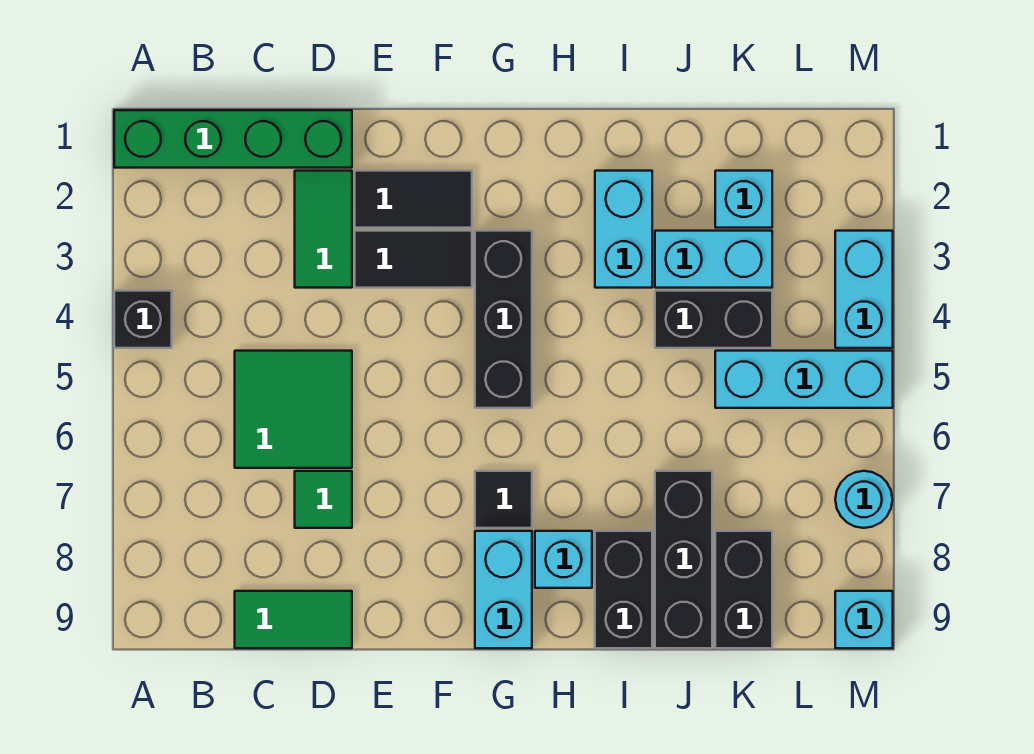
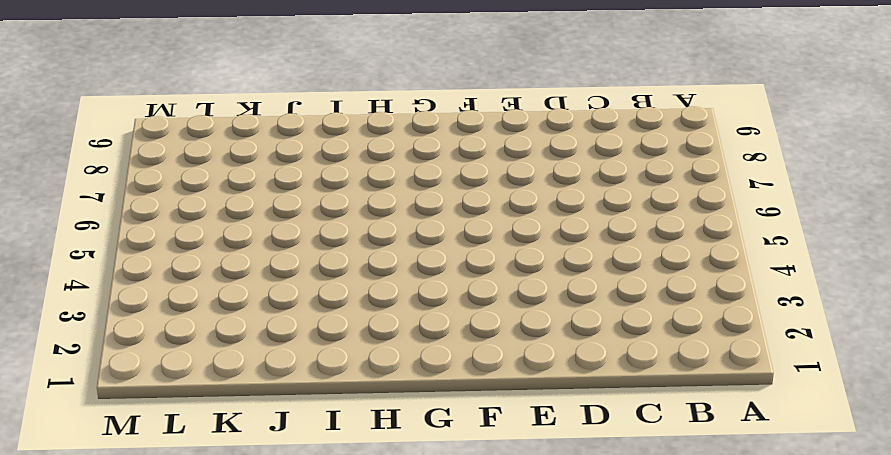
none -> green brick A1:D1 level 1
none -> black brick A4 level 1
none -> green tile C5:D6 level 1

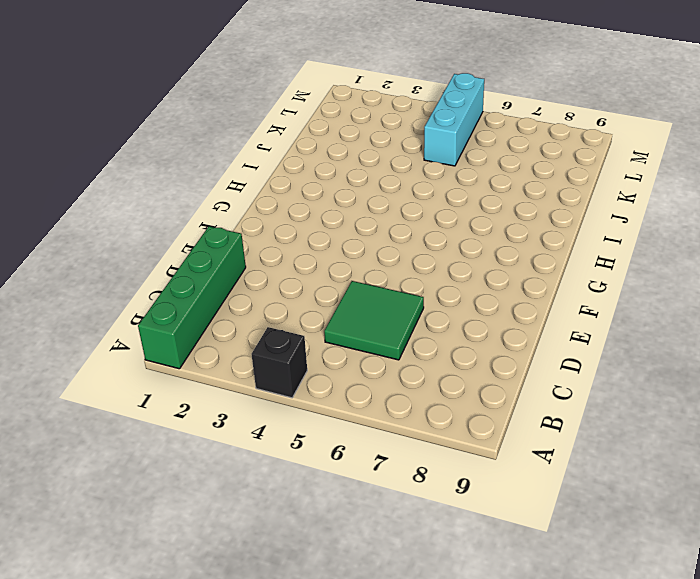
none -> green tile C9:D9 level 1
none -> green tile D2:D3 level 1
none -> green tile D7 level 1

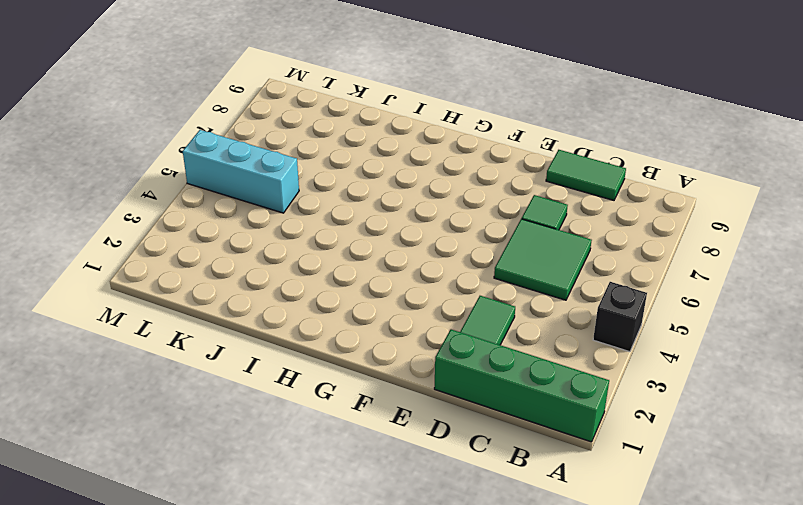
none -> black tile E2:F2 level 1
none -> black tile E3:F3 level 1
none -> black brick G3:G5 level 1

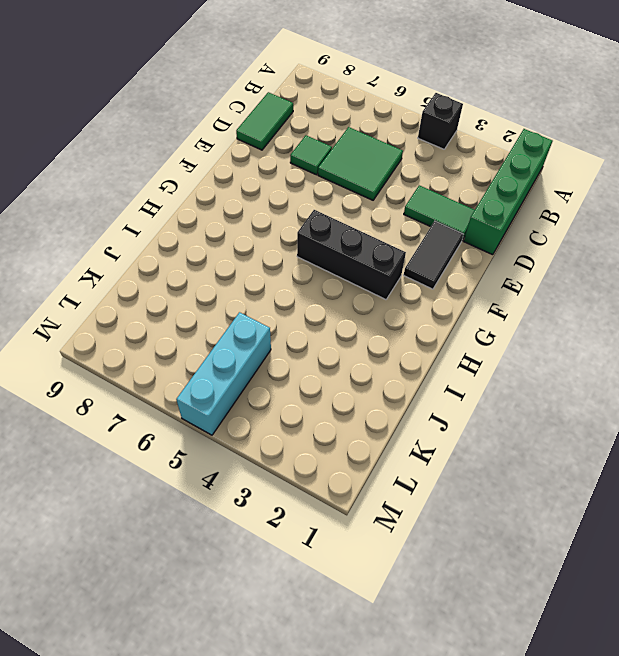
none -> black tile E3:F3 level 1
none -> black tile G7 level 1
none -> cyan brick G8:G9 level 1

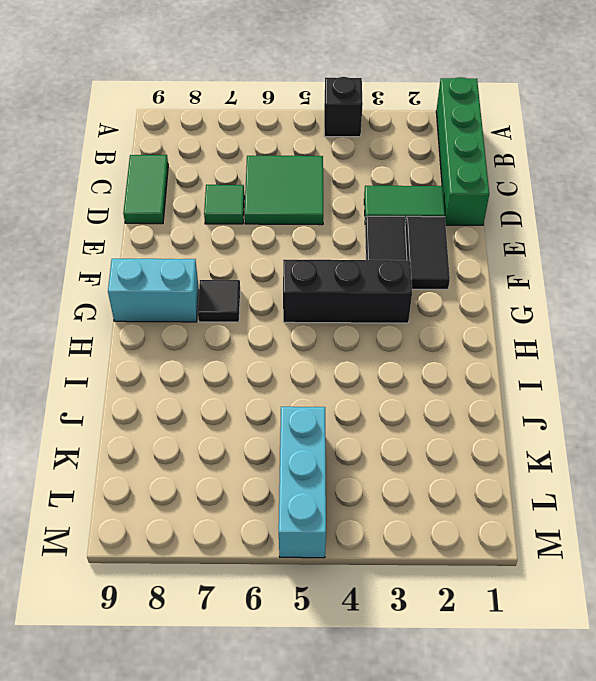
none -> cyan brick H8 level 1
none -> cyan brick I2:I3 level 1
none -> black brick I8:I9 level 1

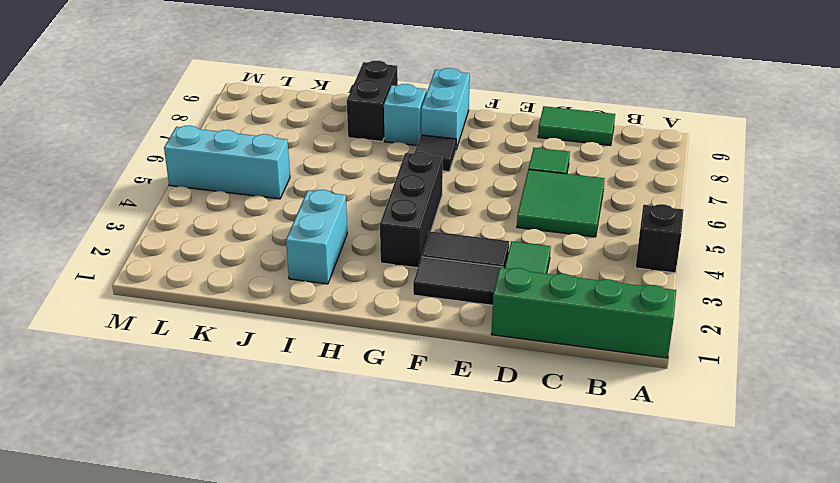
none -> cyan brick J3:K3 level 1
none -> black brick J4:K4 level 1
none -> black brick J7:J9 level 1

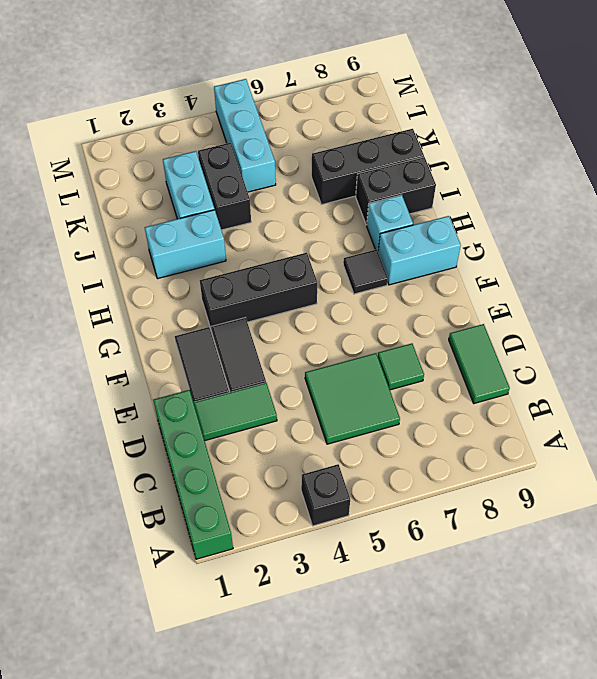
none -> cyan brick K2 level 1
none -> black brick K8:K9 level 1
none -> cyan brick M3:M4 level 1

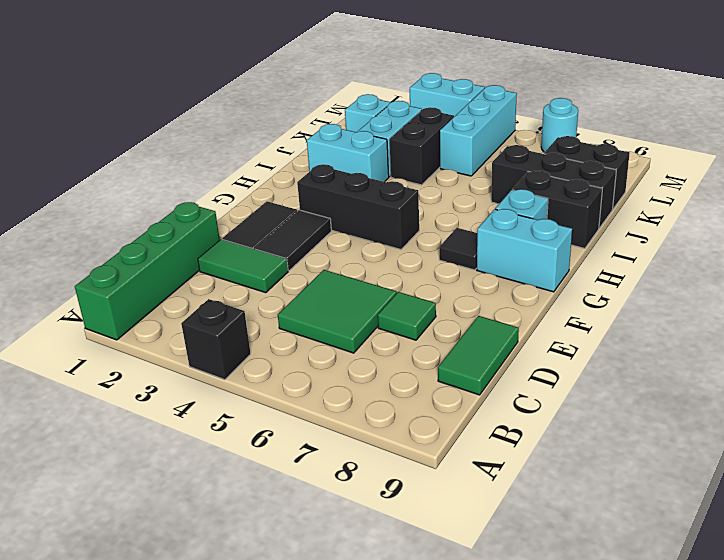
none -> cyan brick M9 level 1

